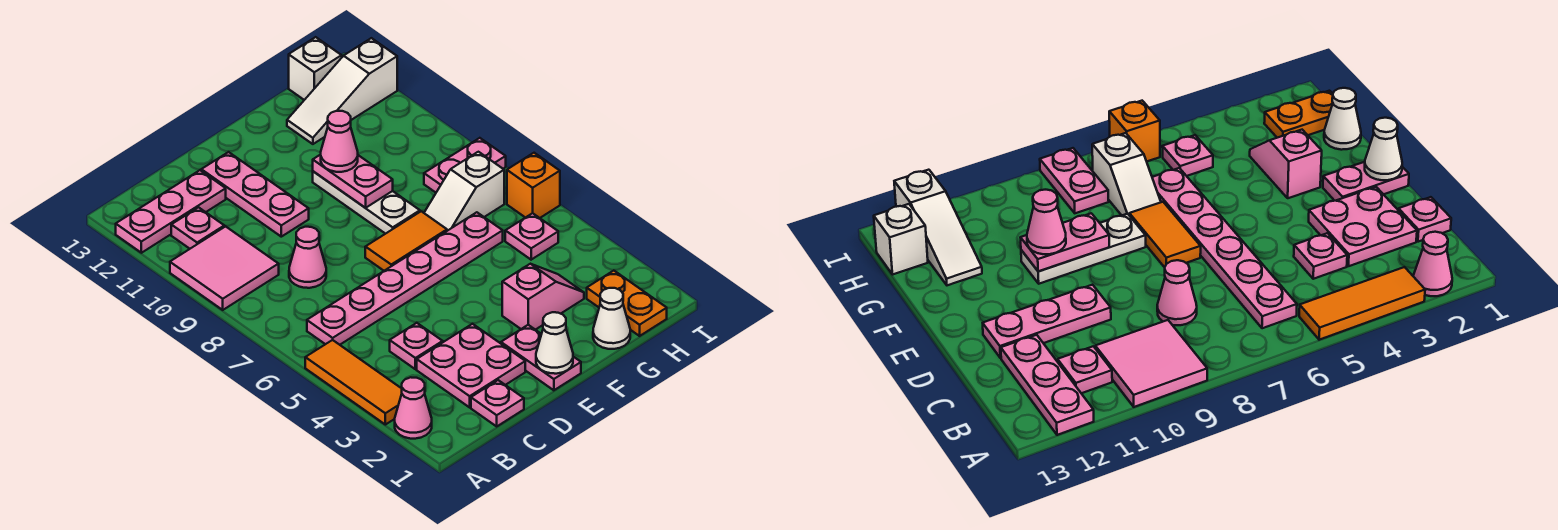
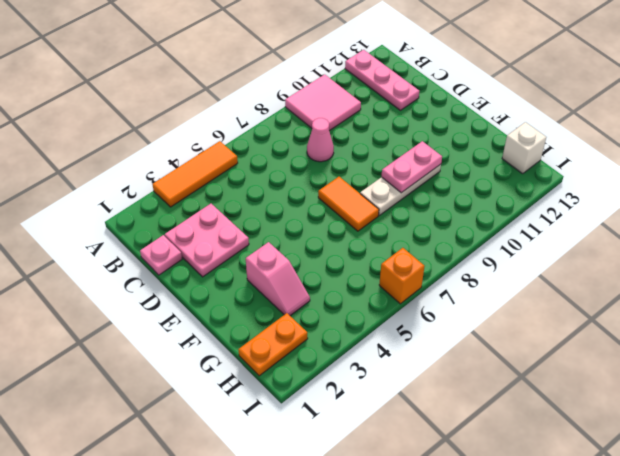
none -> pink cone A2 level 1
none -> pink plate B6:G6 level 1
none -> pink plate B11 level 1

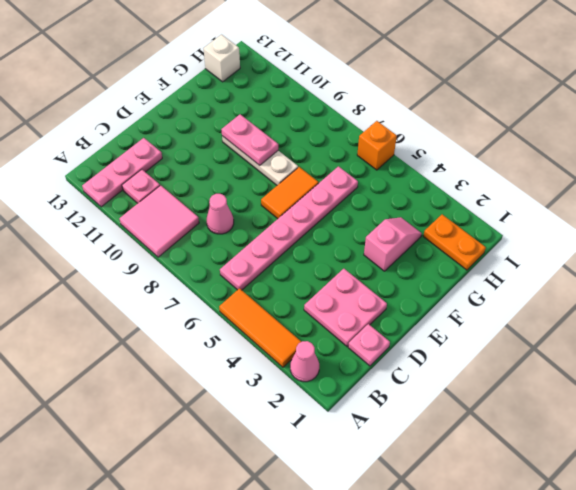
none -> pink plate C4 level 1
none -> pink plate D10:D12 level 1
none -> pink plate E1:E2 level 1

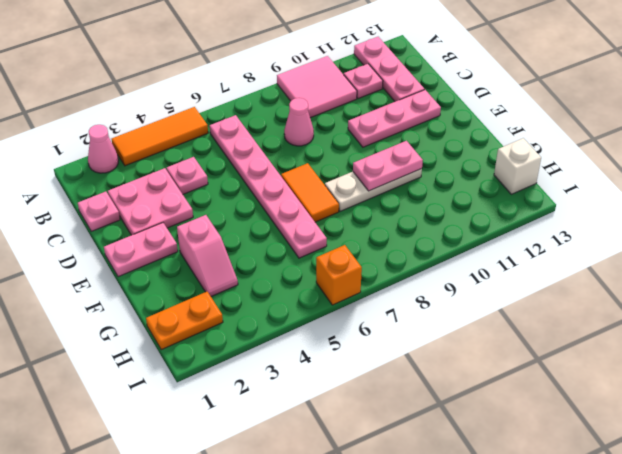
none -> white cone G1 level 1
none -> white slope G7:H7 level 1 top H
none -> white slope G12:I12 level 1 top I

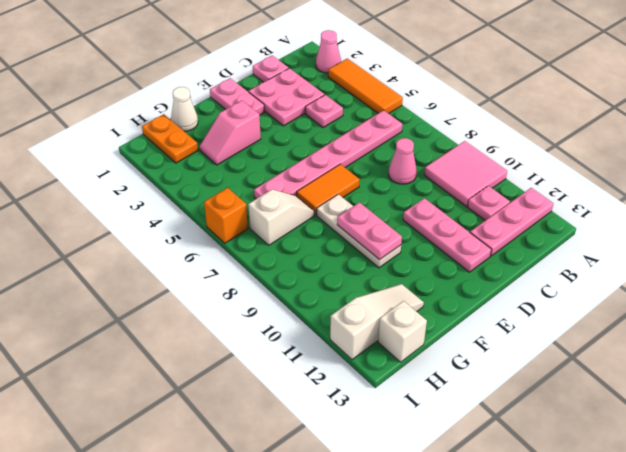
none -> pink plate H5 level 1
none -> pink plate H8:I8 level 1
none -> white cone E1 level 2

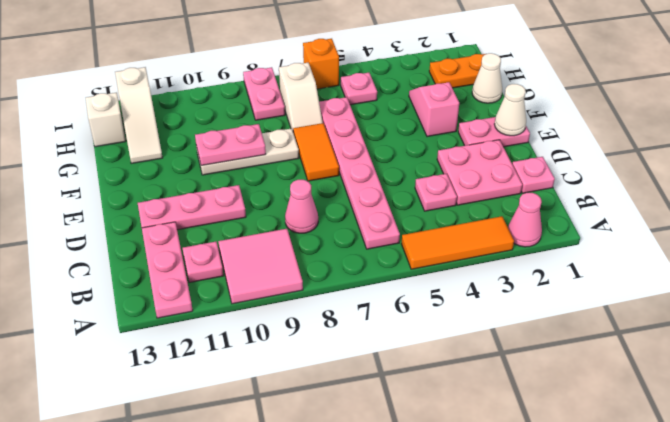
none -> pink cone F10 level 3

